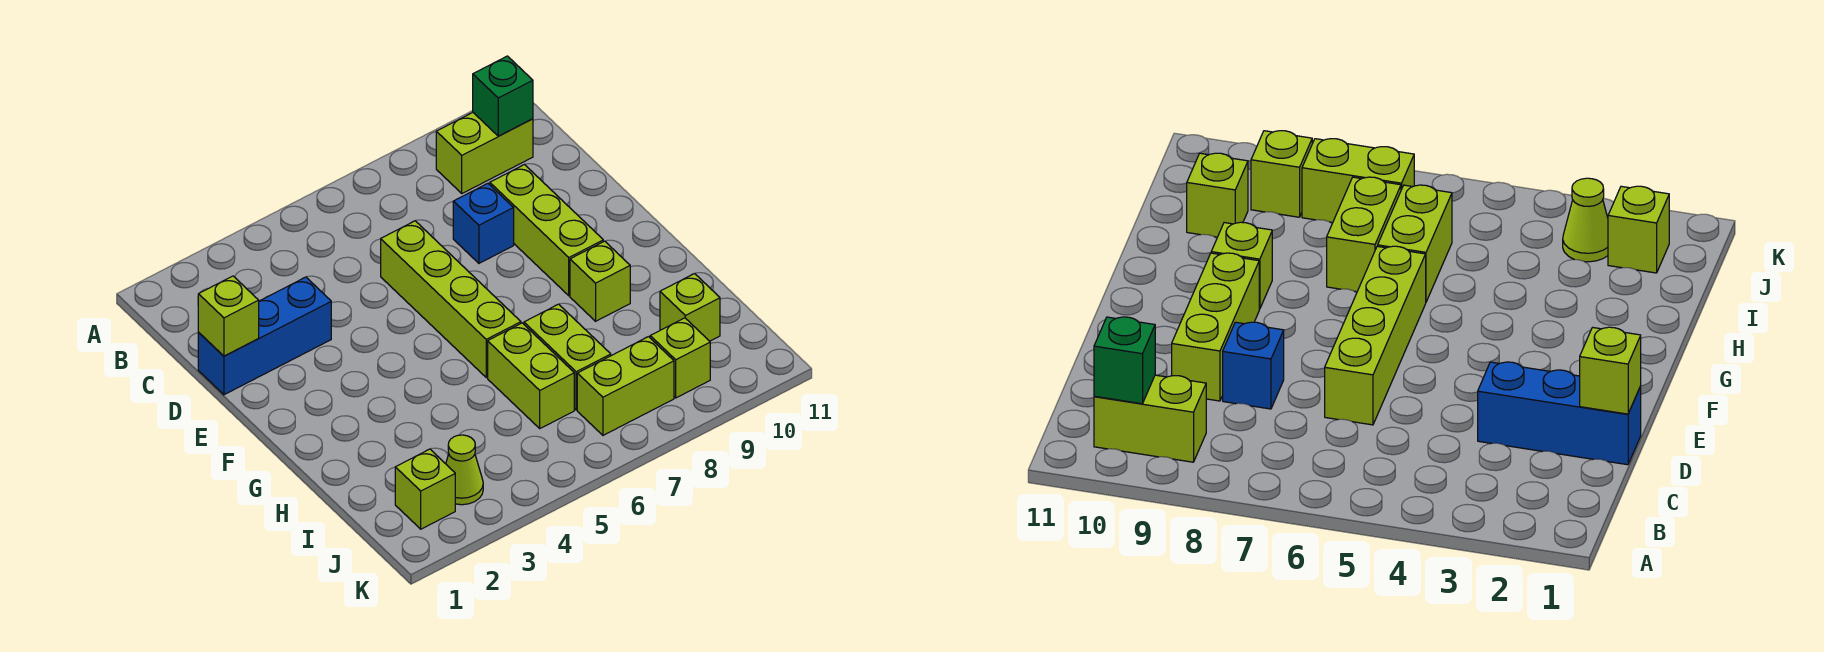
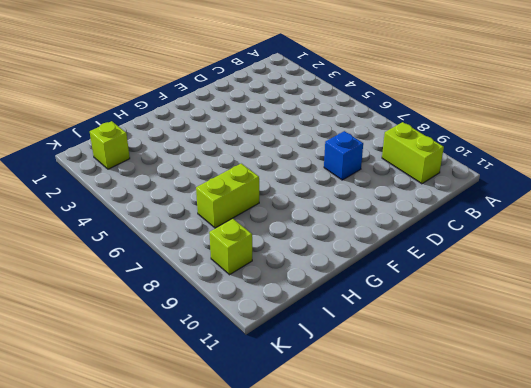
none -> blue brick D1:D3 level 1
none -> lime brick D6:G6 level 1
none -> lime brick D9:F9 level 1

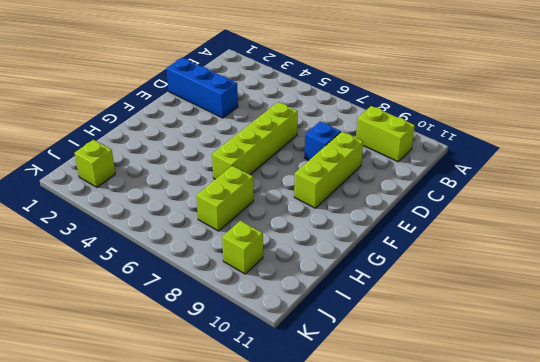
none -> lime brick G9 level 1
none -> lime brick H6:I6 level 1
none -> lime brick I10 level 1

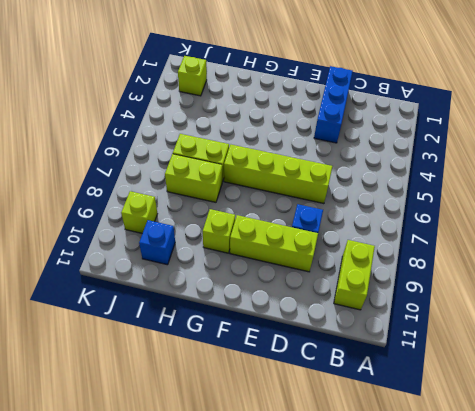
blue brick I10 level 1 -> lime brick I10 level 1
none -> lime cone J3 level 1
none -> lime brick J7:J8 level 1
none -> green brick B10 level 2

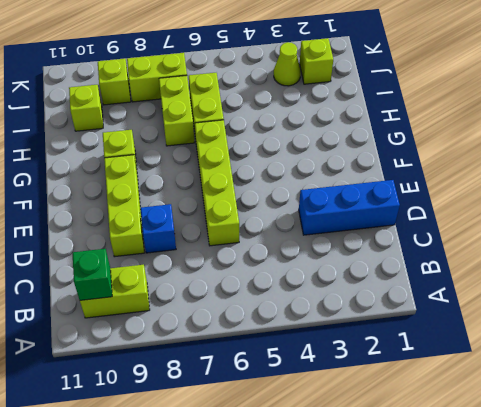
none -> lime brick D1 level 2

